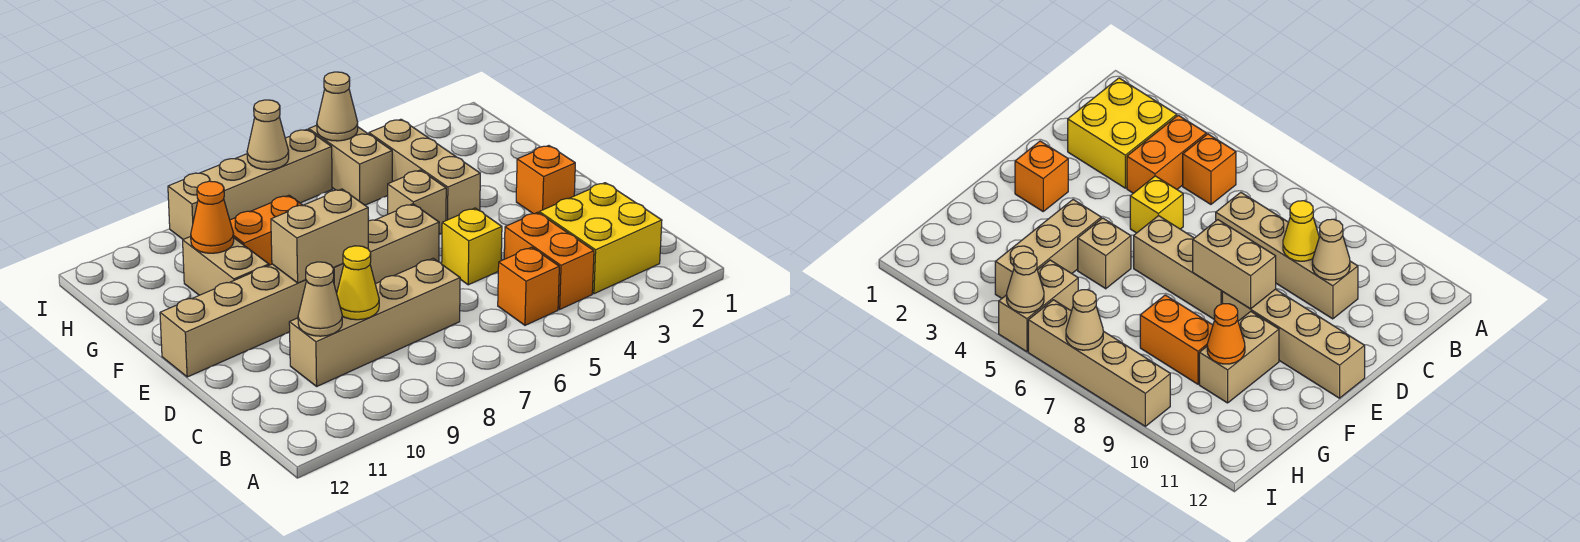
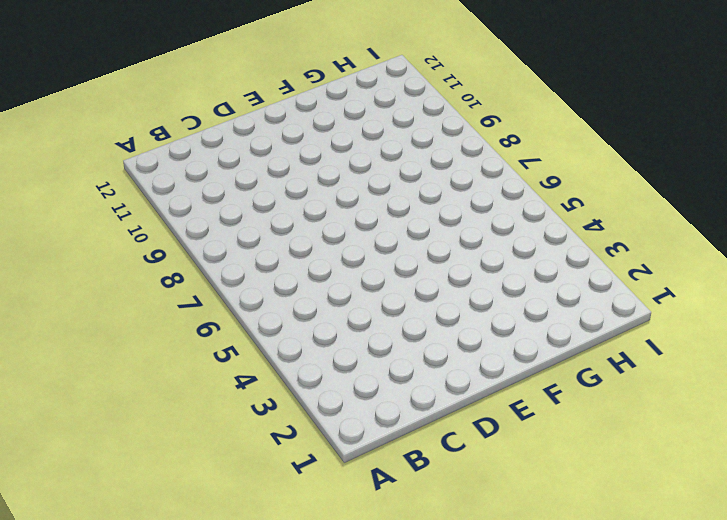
none -> yellow brick B2:C3 level 1
none -> orange brick B4:C4 level 1
none -> orange brick B5 level 1

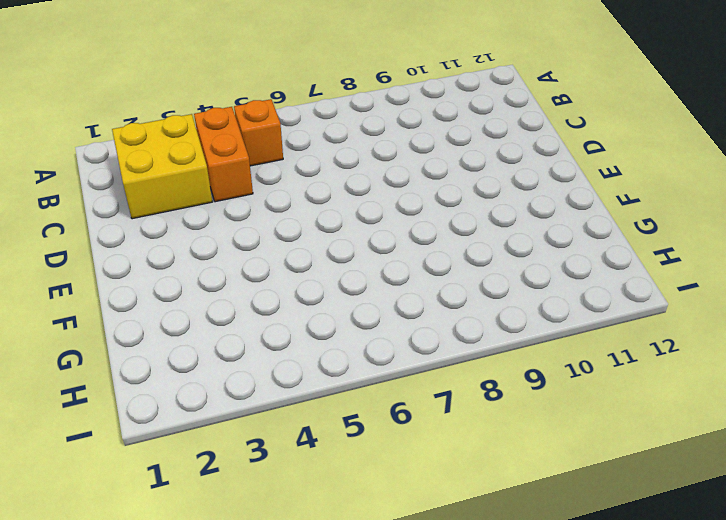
none -> tan brick C7:C10 level 1
none -> yellow brick D5 level 1
none -> orange brick E2 level 1

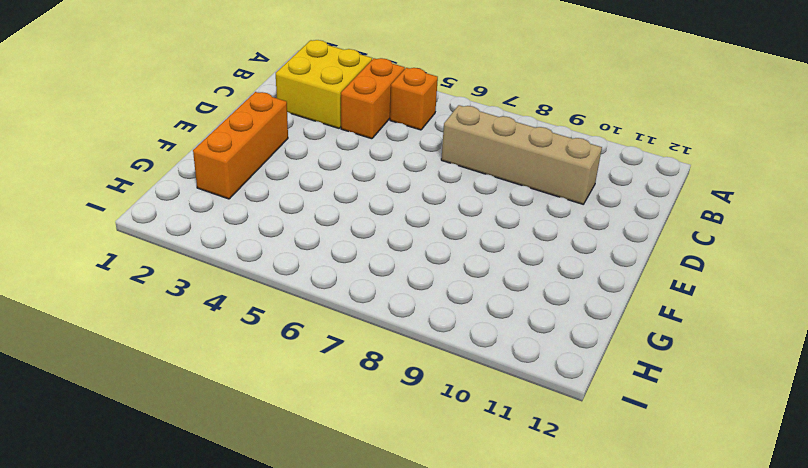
orange brick E2:G2 level 1 -> orange brick E2 level 1
none -> yellow brick D5 level 1
none -> tan brick E6:E8 level 1
none -> tan brick E9:E12 level 1

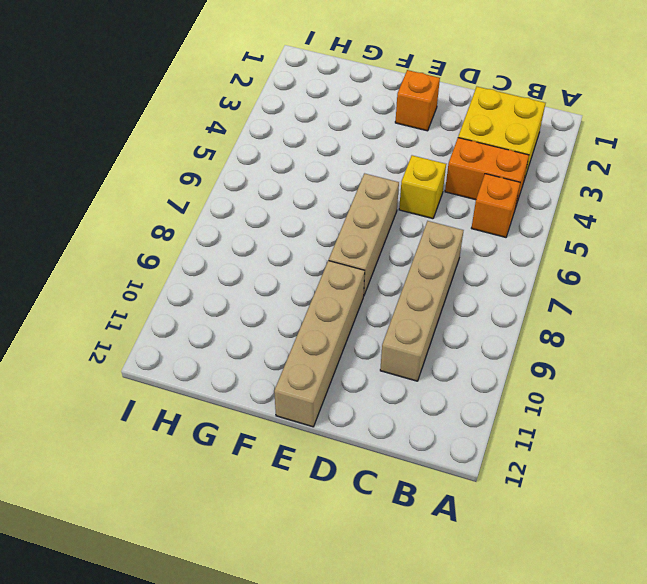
none -> tan brick F4:H4 level 1
none -> tan brick F5 level 1
none -> tan brick F10:G10 level 1

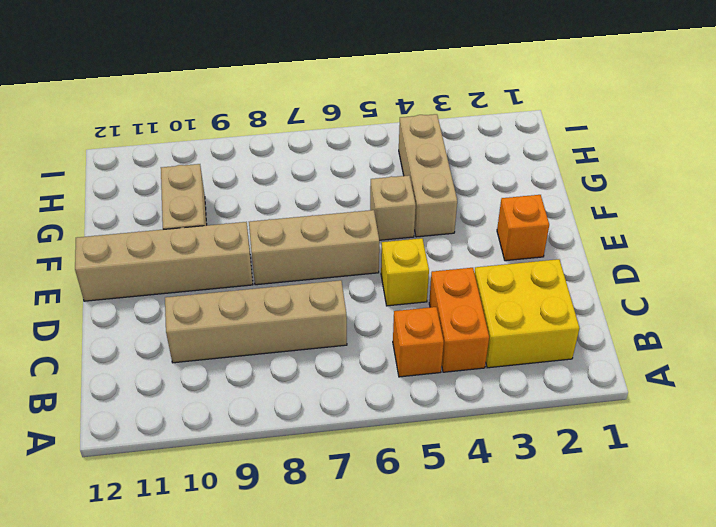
none -> orange brick G8:G9 level 1
none -> tan brick H5:I5 level 1
none -> tan brick I6:I9 level 1

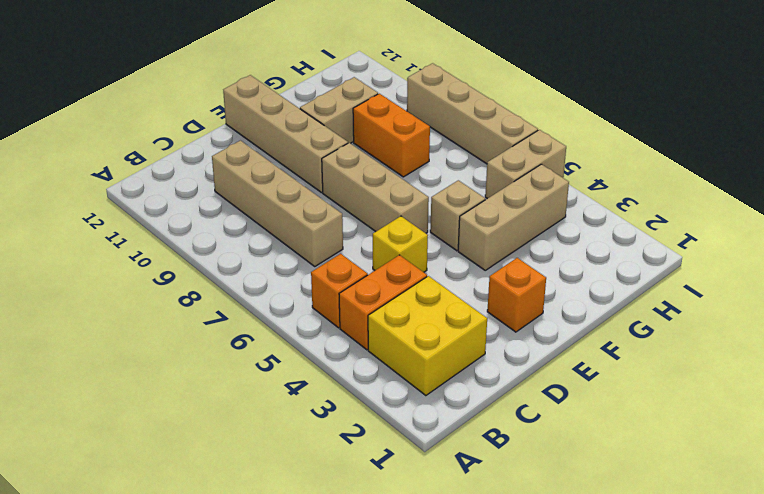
none -> yellow cone C9 level 2
none -> tan cone C10 level 2
none -> tan brick E8:E9 level 2

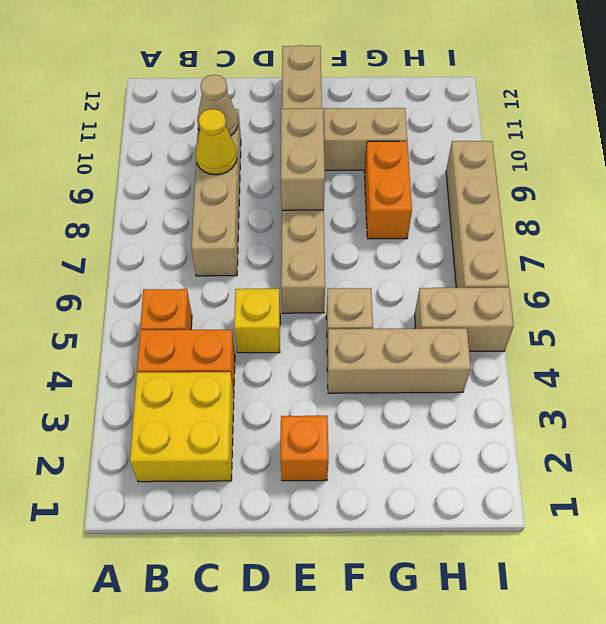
none -> orange cone G10 level 2
none -> tan cone I5 level 2
none -> tan cone I7 level 2

